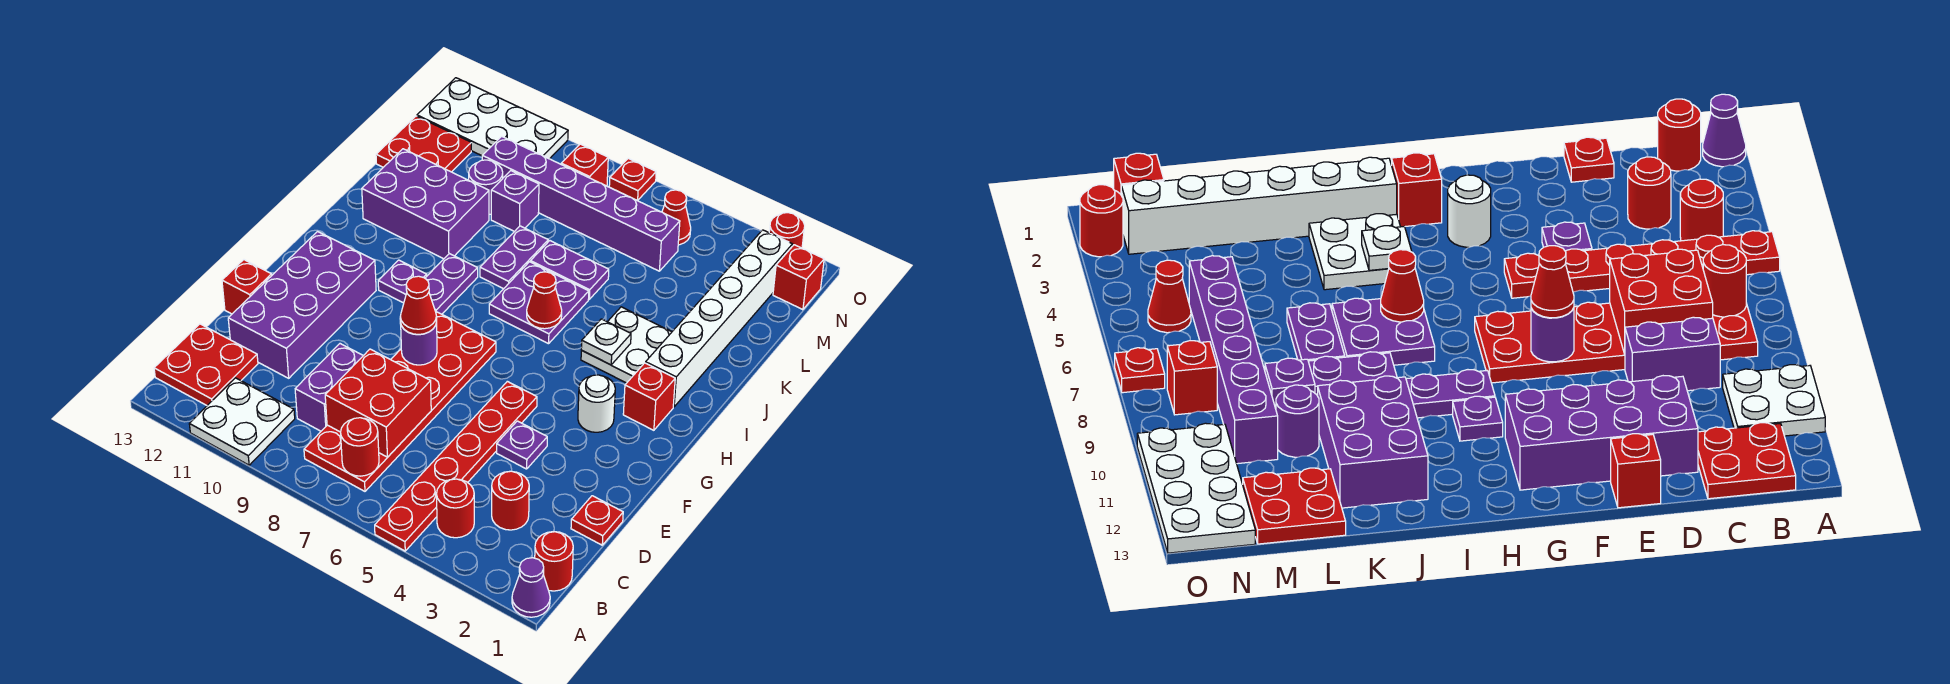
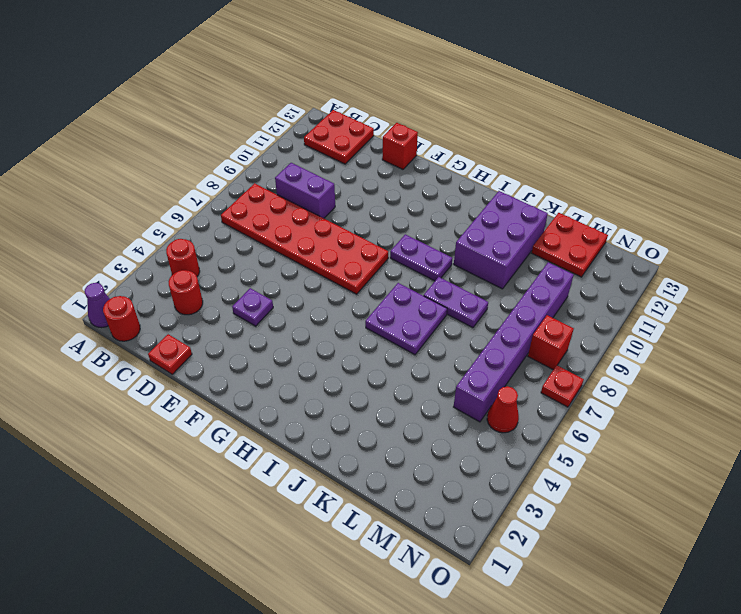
none -> red plate A5:F5 level 1
none -> white plate A10:B11 level 1
none -> purple brick D11:G12 level 1
none -> white round brick G3 level 1

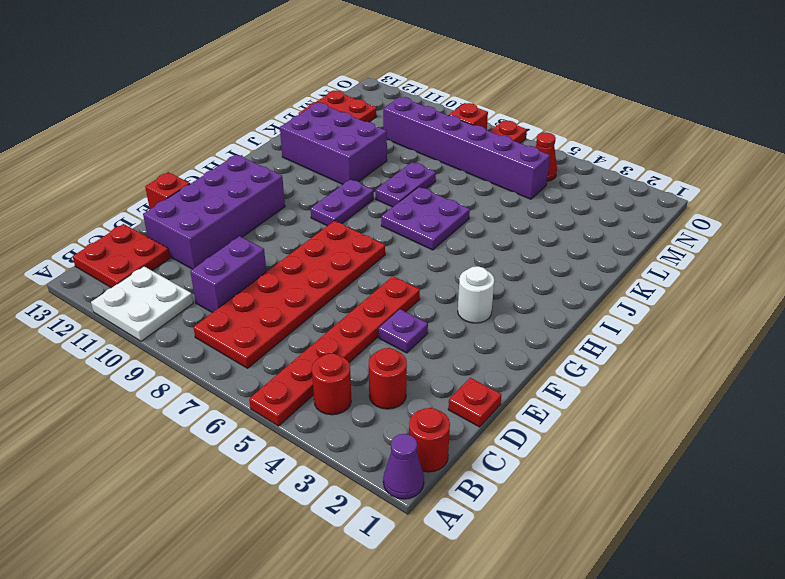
none -> red brick H2 level 1
none -> purple plate H10 level 1
none -> white brick I2:N2 level 1
none -> white plate I3:J4 level 1

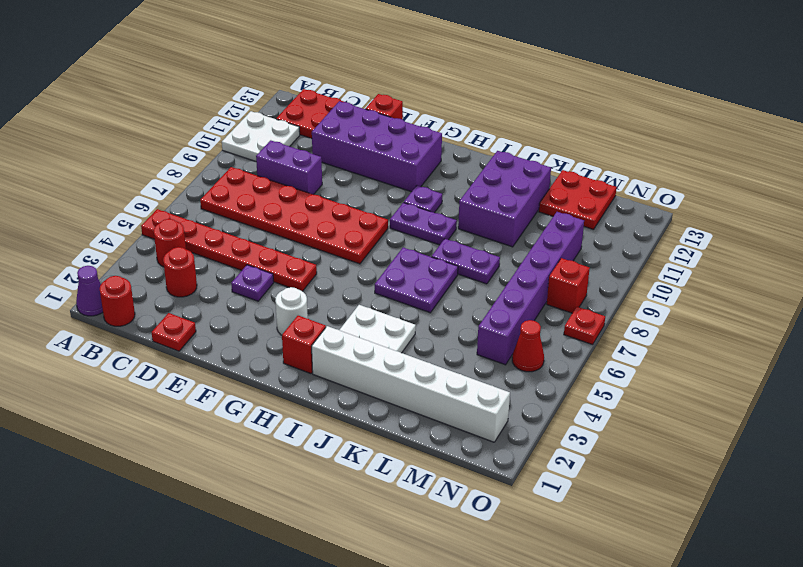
none -> purple plate K6:K7 level 1
none -> purple brick L9 level 1
none -> purple round brick L10 level 1
none -> red brick N1 level 1

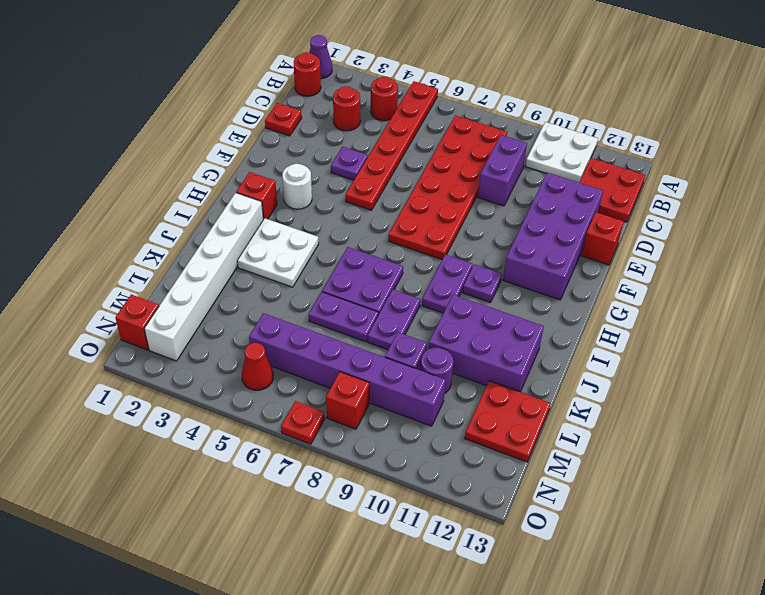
none -> white plate N10:O13 level 1
none -> red round brick O2 level 1
none -> red round brick B7 level 2
none -> red brick C7:D8 level 2

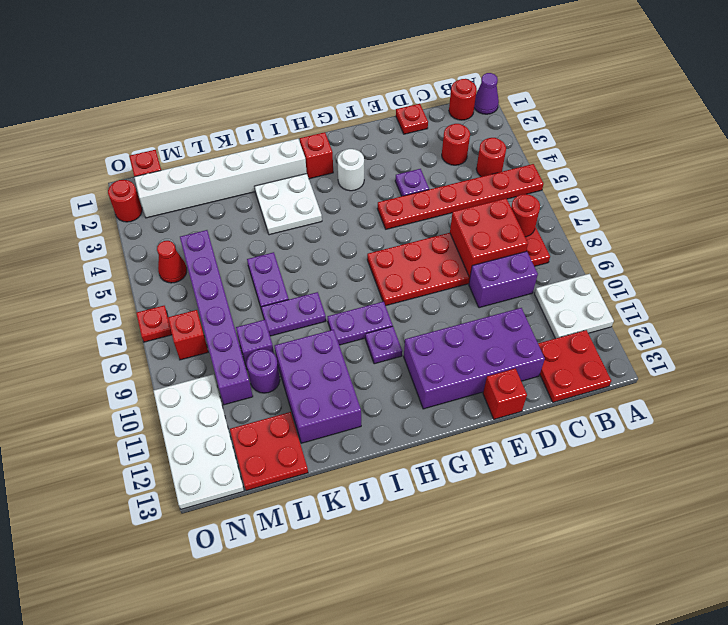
none -> purple plate I6:J7 level 1
none -> purple round brick F8 level 2
none -> white plate I4 level 2
none -> red cone I6 level 2

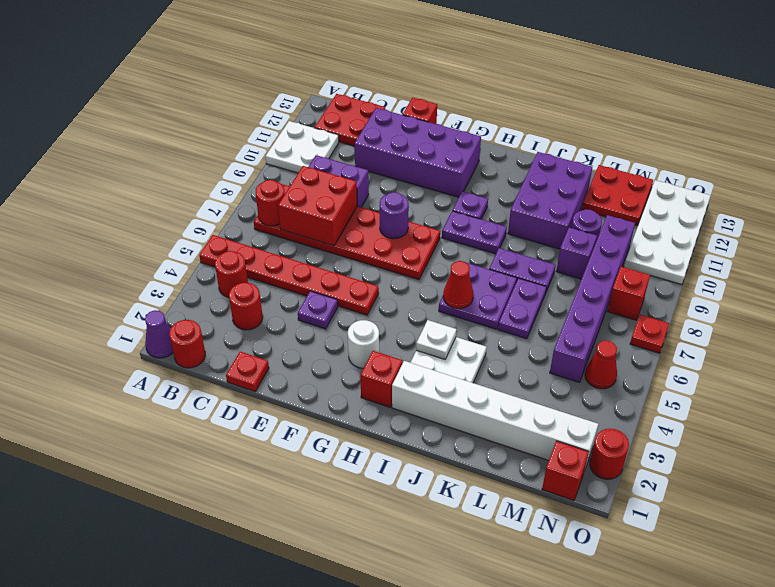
none -> red cone F8 level 3

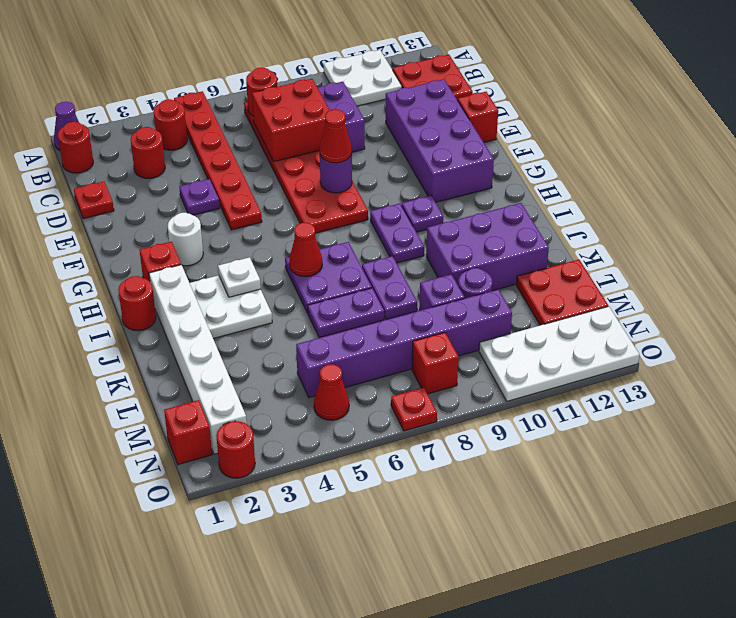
red round brick I1 level 1 -> none

